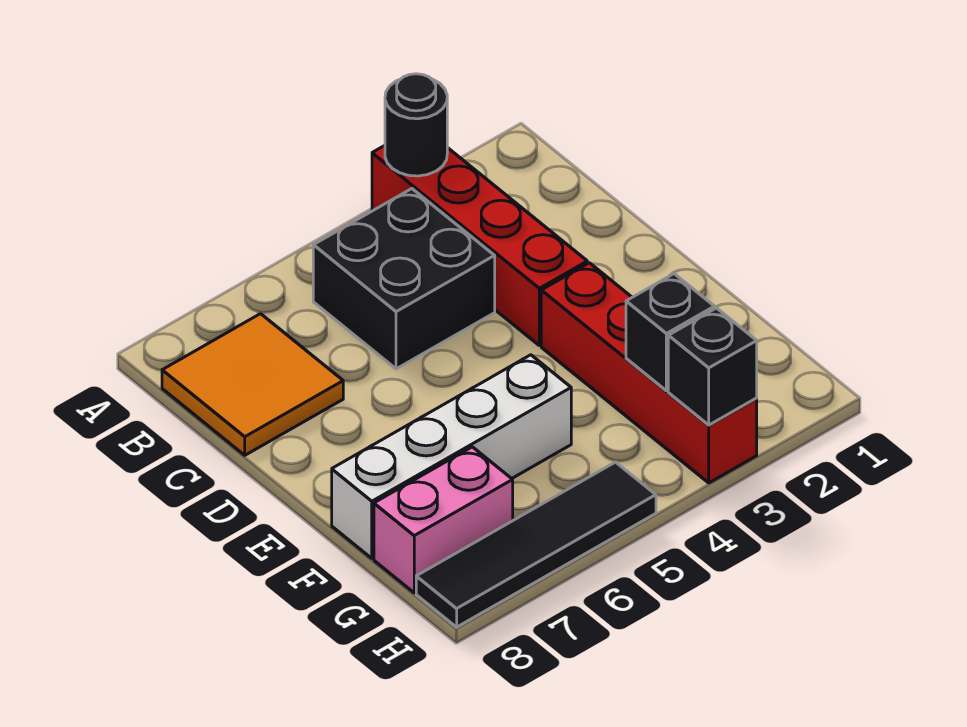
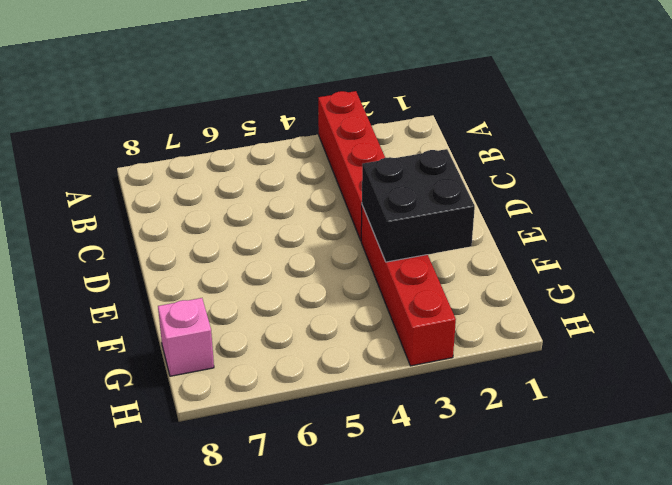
black brick E2:F3 level 2 -> black brick B4:C5 level 1
pink brick G8 level 1 -> pink brick G7:G8 level 1
none -> orange tile B7:C8 level 1
none -> white brick F5:F8 level 1

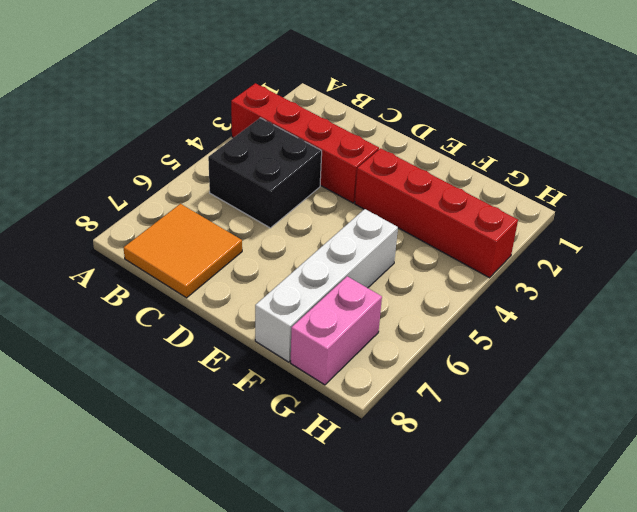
none -> black tile H5:H8 level 1
none -> black round brick A3 level 2

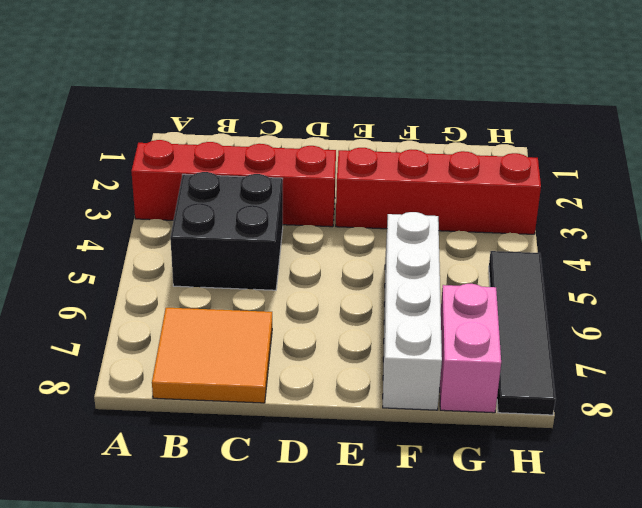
none -> black round brick A3 level 2
none -> black brick G3 level 2

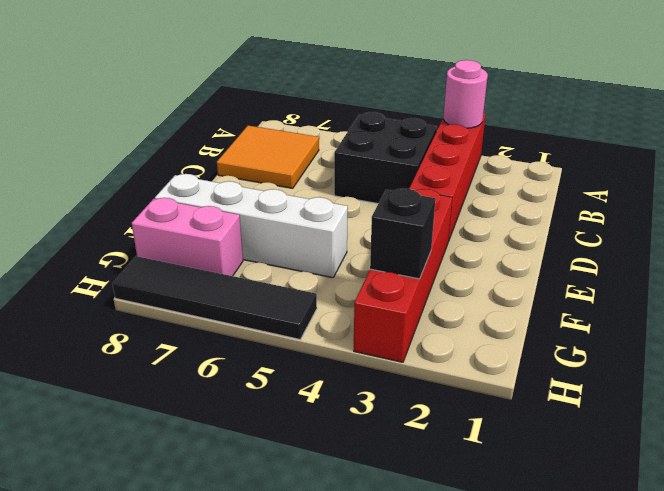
pink round brick A3 level 2 -> black round brick A3 level 2
none -> black brick H3 level 2

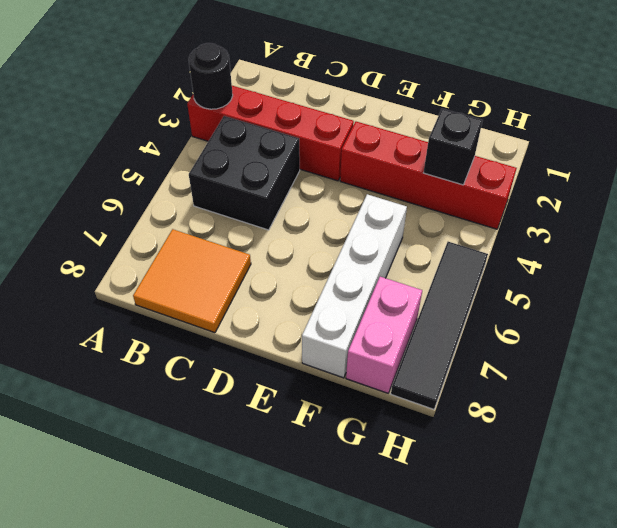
none -> black brick H3 level 2

